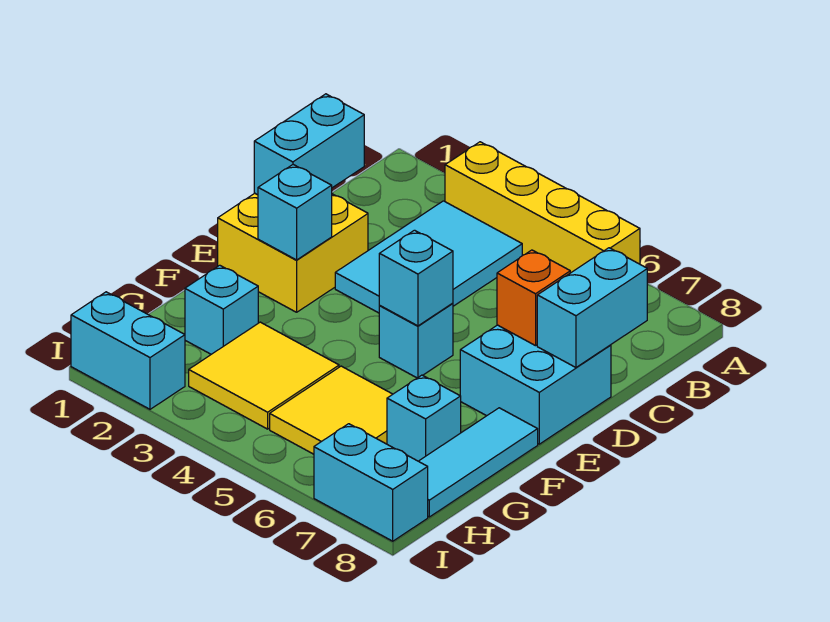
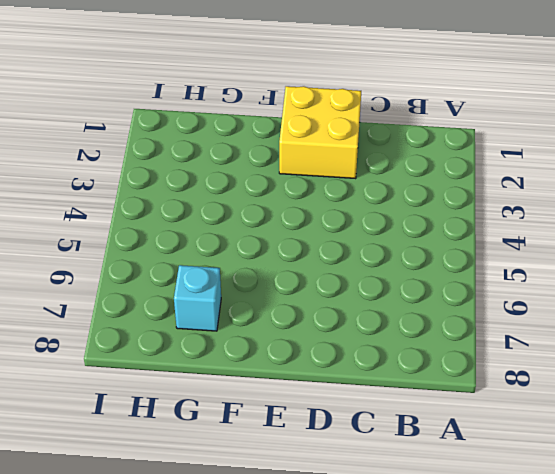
none -> yellow brick A3:A6 level 1
none -> cyan tile B3:D4 level 1
none -> cyan brick D7:E8 level 1

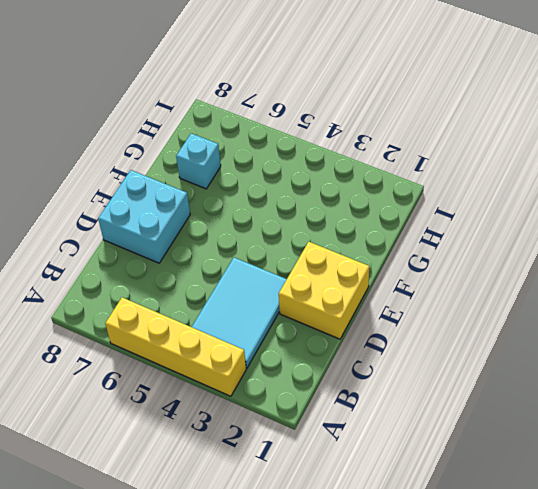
none -> cyan brick E5 level 1
none -> cyan tile F8:H8 level 1
none -> cyan brick G2 level 1

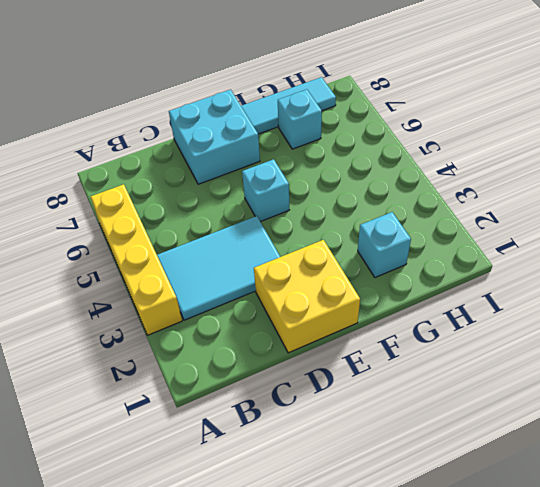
none -> yellow tile G3:H4 level 1
none -> yellow tile G5:H6 level 1
none -> cyan brick I1:I2 level 1

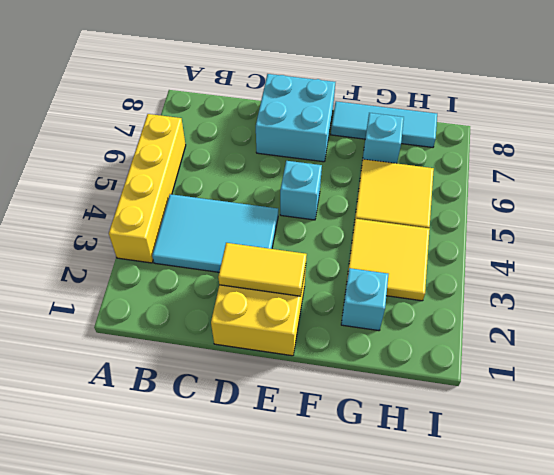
yellow tile D2:E2 level 2 -> cyan brick E2 level 2
none -> cyan brick I1:I2 level 1
none -> cyan brick I7:I8 level 1
none -> cyan brick C1:D1 level 2

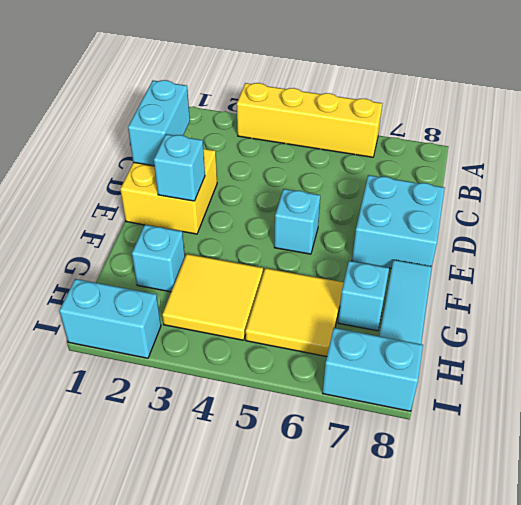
none -> cyan tile B3:D4 level 1
none -> cyan brick C8:D8 level 2
none -> orange brick D7 level 2

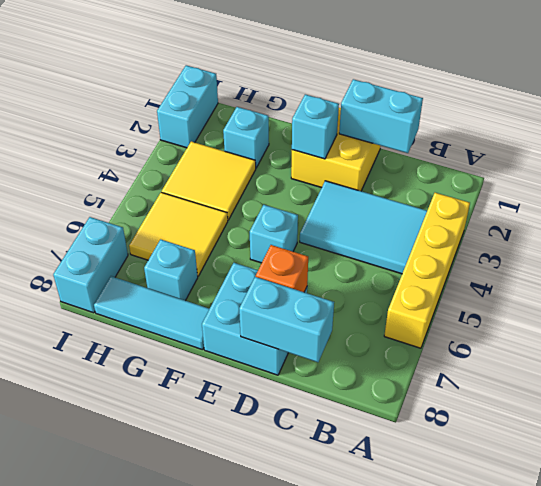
none -> cyan brick E5 level 2

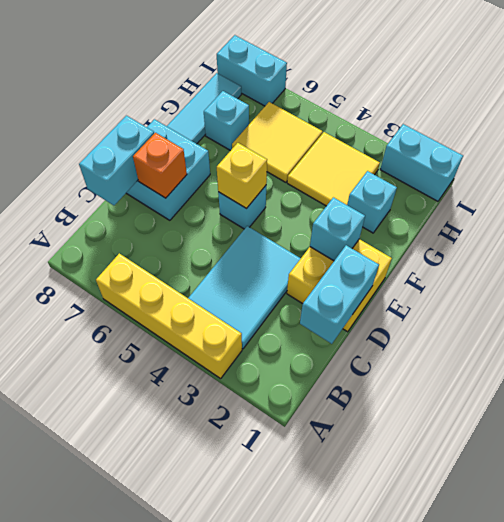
yellow brick E5 level 2 -> cyan brick E5 level 2

